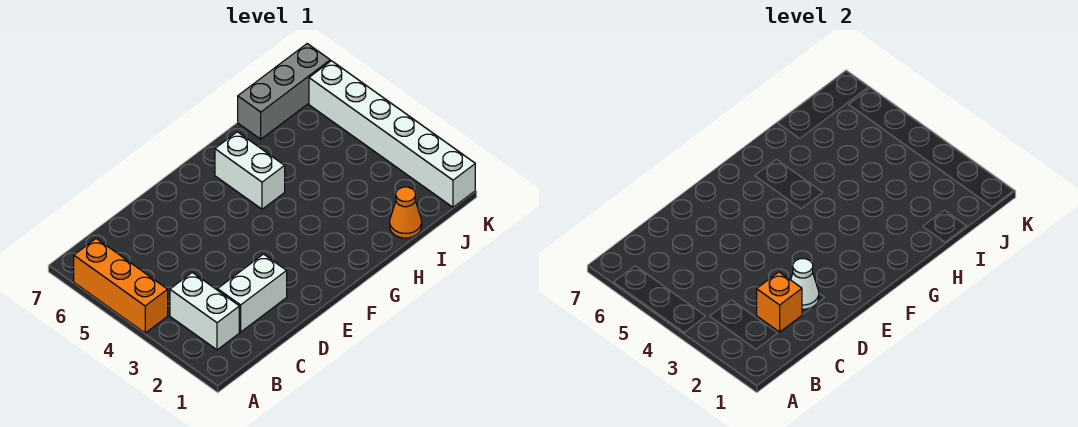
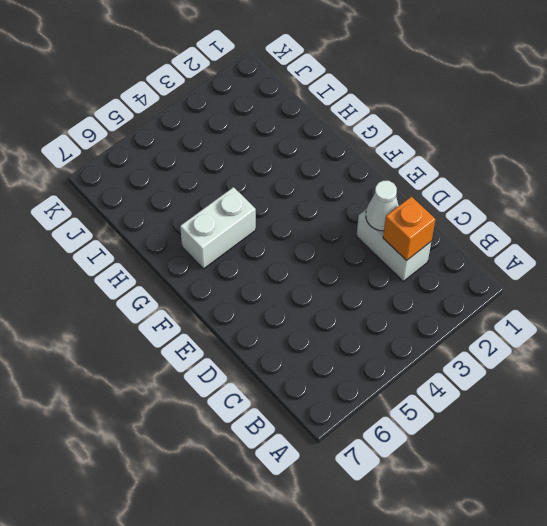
none -> orange brick A4:A6 level 1
none -> white brick B2:B3 level 1

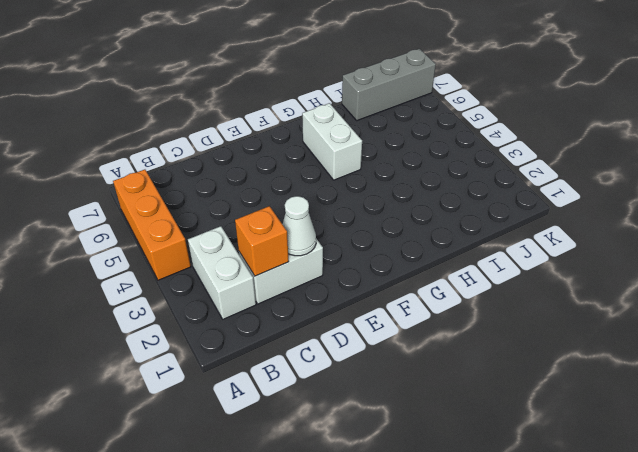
none -> orange cone I1 level 1
none -> white brick K1:K6 level 1

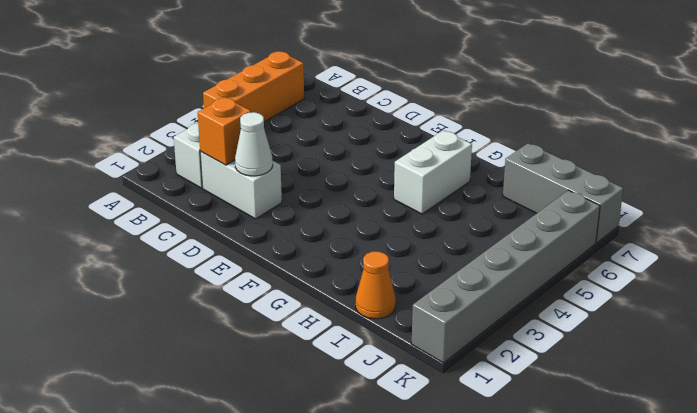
grey brick K1:K6 level 1 -> white brick K1:K6 level 1

